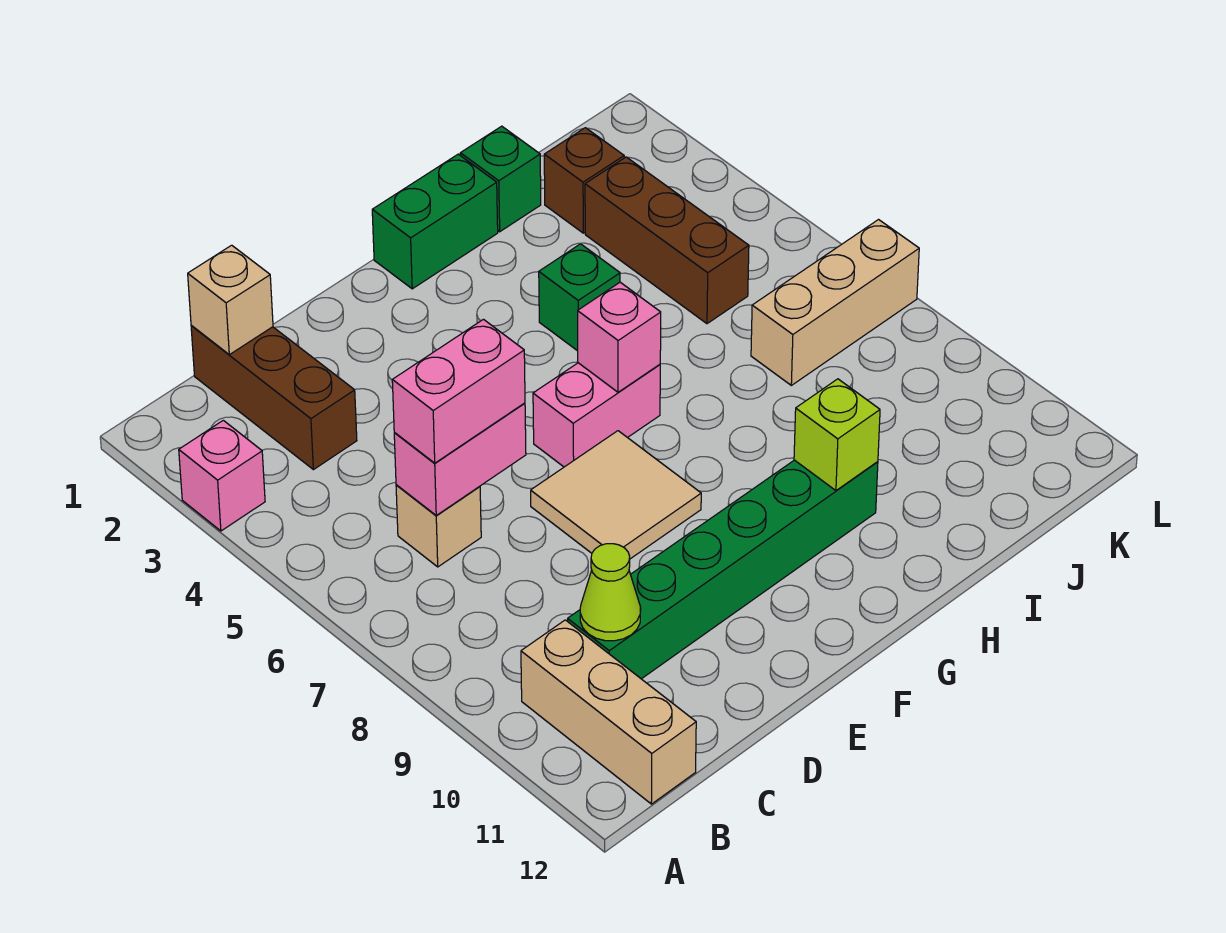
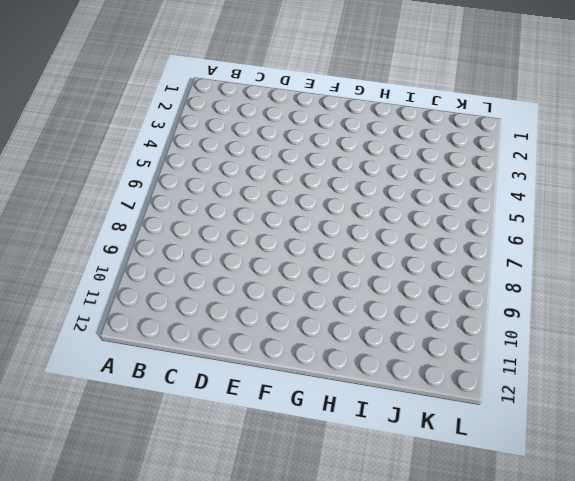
none -> pink brick A3 level 1
none -> tan brick B10:B12 level 1
none -> brown brick C1:C3 level 1

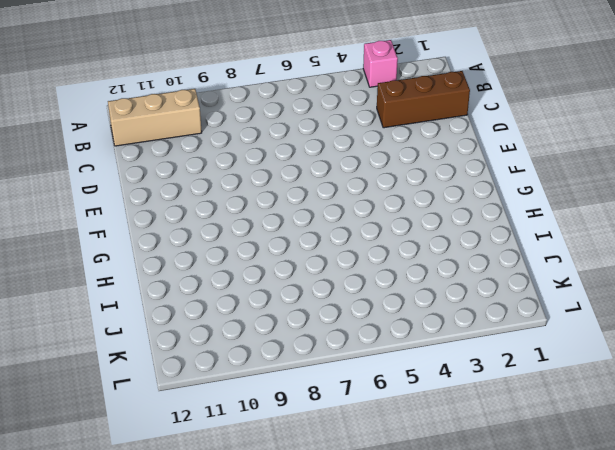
none -> tan brick C6 level 1
none -> green brick C10:H10 level 1
none -> tan tile E7:F8 level 1

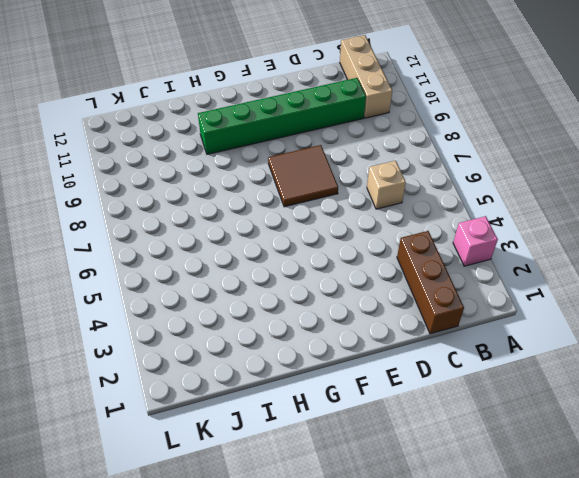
brown tile E7:F8 level 1 -> tan tile E7:F8 level 1
none -> pink brick F6:G6 level 1
none -> green brick G1:H1 level 1
none -> green brick H4 level 1

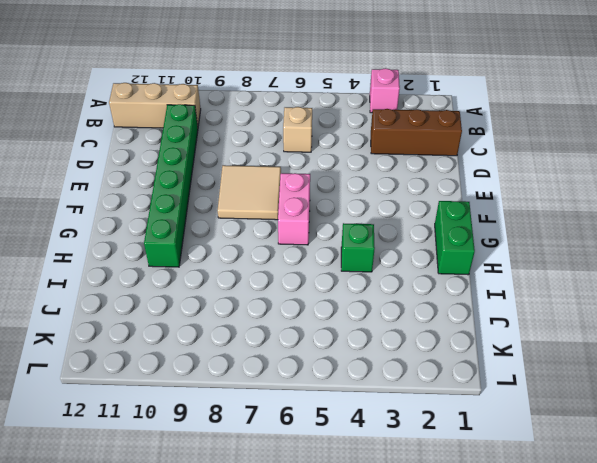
none -> green brick I1 level 1
none -> brown brick J2 level 1
none -> brown brick J3:J5 level 1

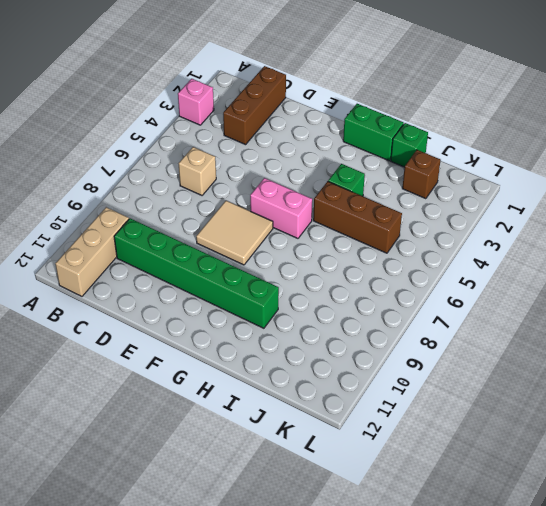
brown brick H5:J5 level 1 -> brown brick J3:J5 level 1
none -> tan brick J7:L7 level 1
none -> tan brick C1 level 2
none -> pink brick C6:D6 level 2

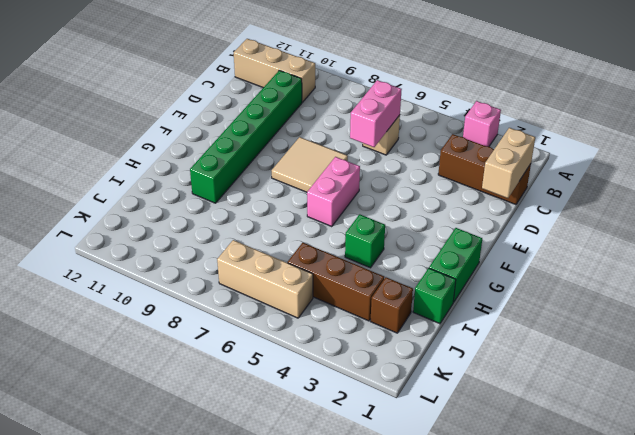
tan brick C1:D1 level 2 -> tan brick C1 level 2
tan brick K5:K7 level 1 -> tan brick J7:L7 level 1
none -> lime cone C10 level 2
none -> pink brick G6 level 2
none -> lime brick H10 level 2

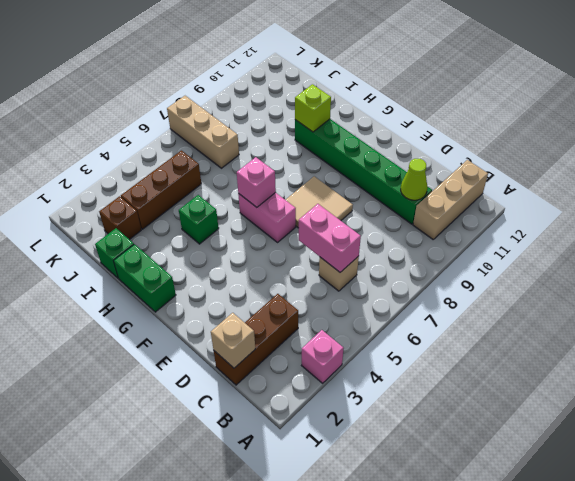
none -> pink brick C6:D6 level 3

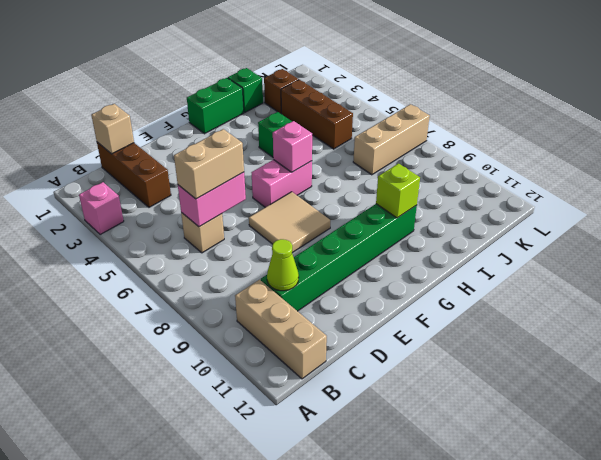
tan brick C6:D6 level 3 -> pink brick C6:D6 level 3

